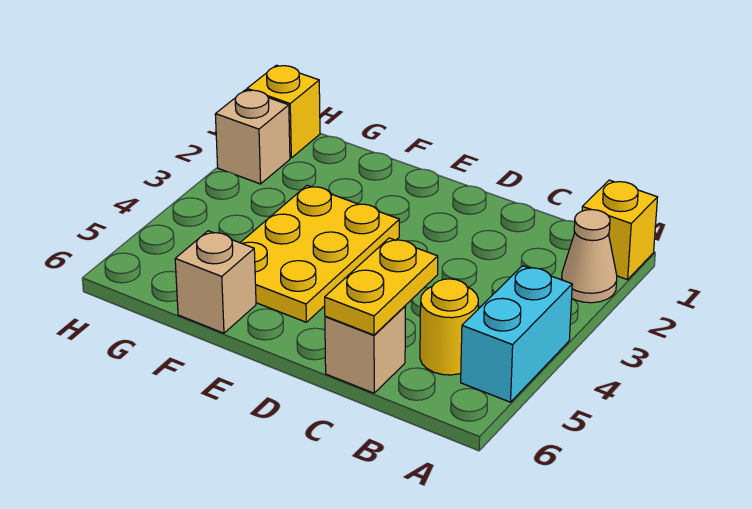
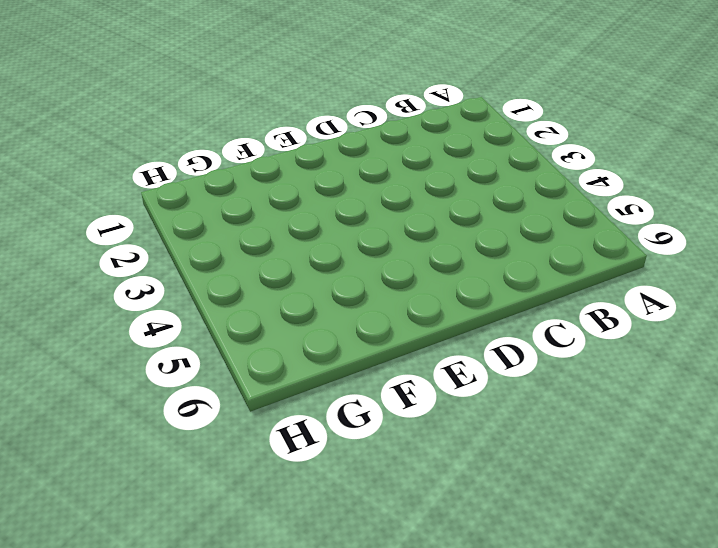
none -> yellow brick A1 level 1
none -> tan cone A2 level 1

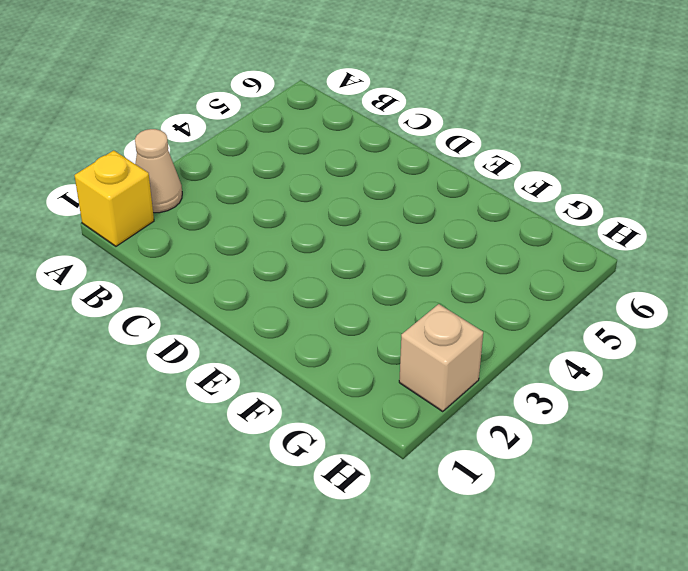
none -> cyan brick A4:A5 level 1
none -> yellow round brick B5 level 1

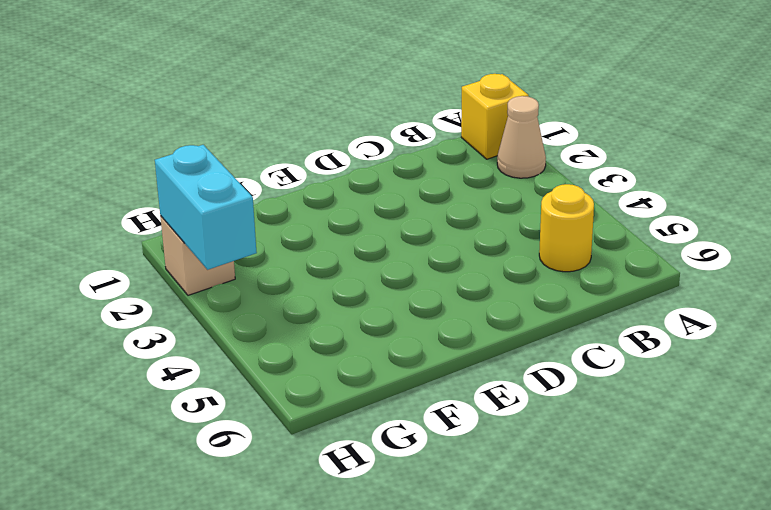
cyan brick H2:H3 level 2 -> cyan brick A4:A5 level 1
none -> tan brick C6 level 1
none -> yellow plate E3:F5 level 1

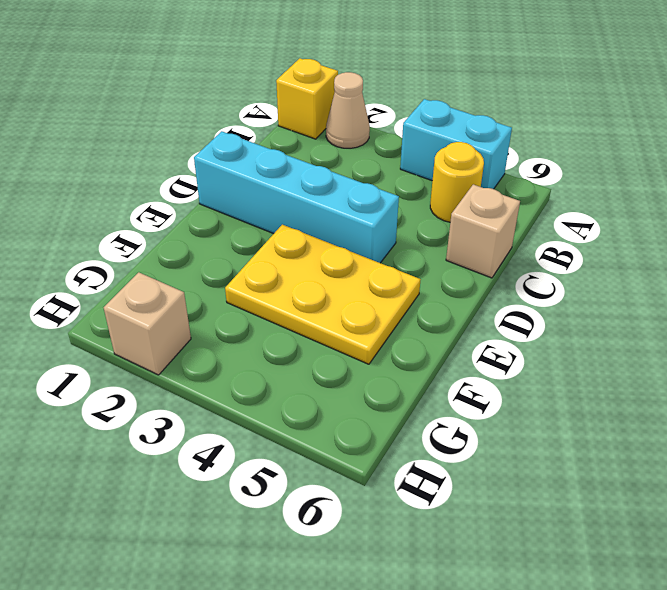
cyan brick D1:D4 level 1 -> none
none -> tan brick F6 level 1
none -> yellow brick H1 level 1

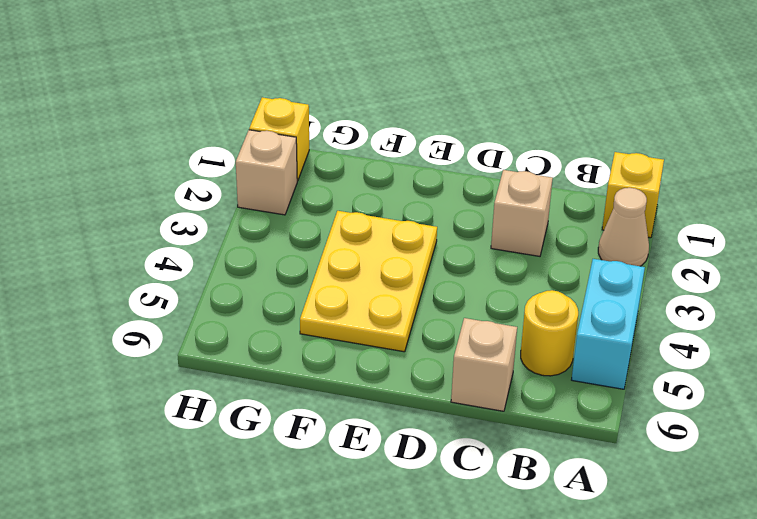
tan brick C2 level 1 -> tan brick F6 level 1
none -> yellow plate C5:C6 level 2

